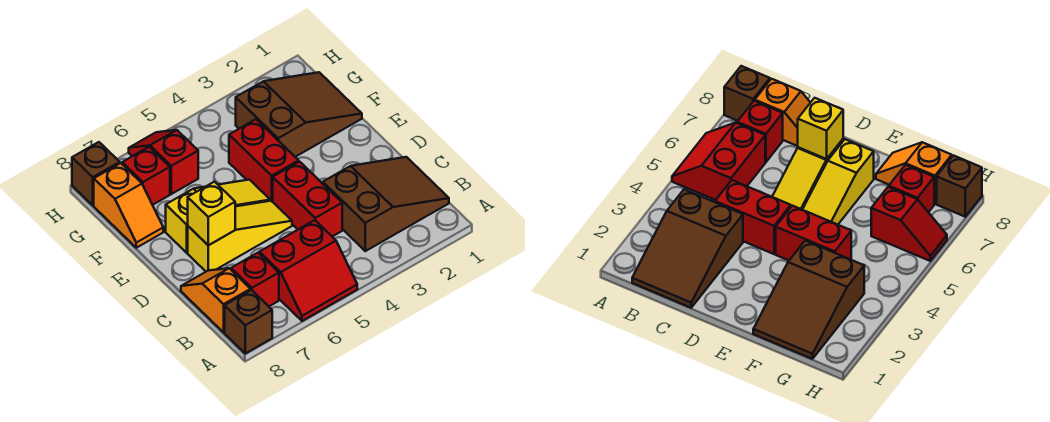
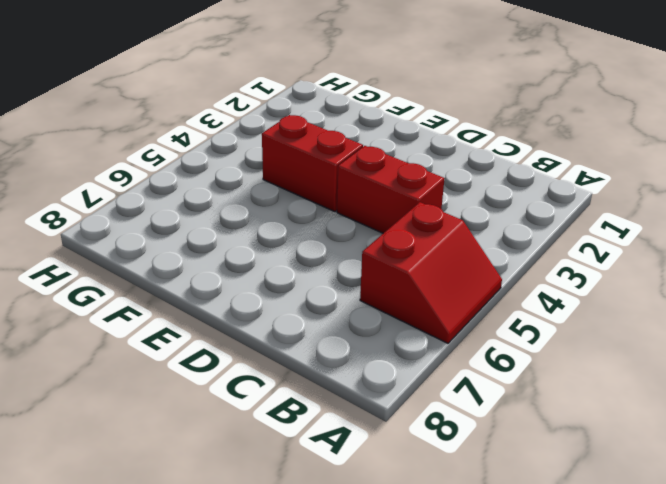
none -> brown brick A8 level 1
none -> brown slope B1:C3 level 1 top 3
none -> red brick B7 level 1

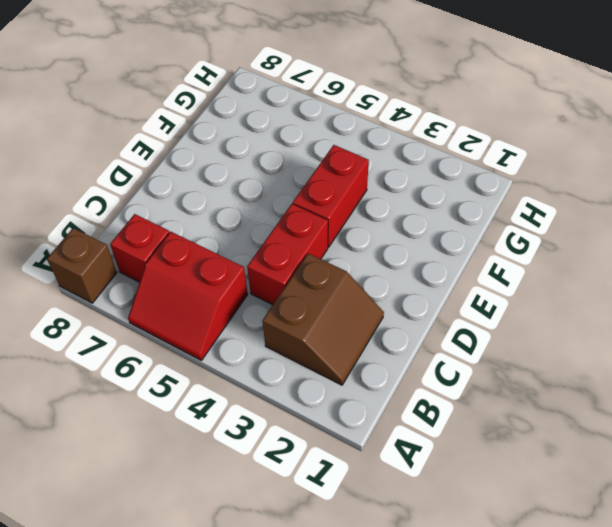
brown slope B2:C3 level 1 top 3 -> brown slope B1:C3 level 1 top 3
none -> orange slope B8:C8 level 1 top B
none -> yellow slope D5:D7 level 1 top 7
none -> yellow slope E5:E7 level 1 top 7

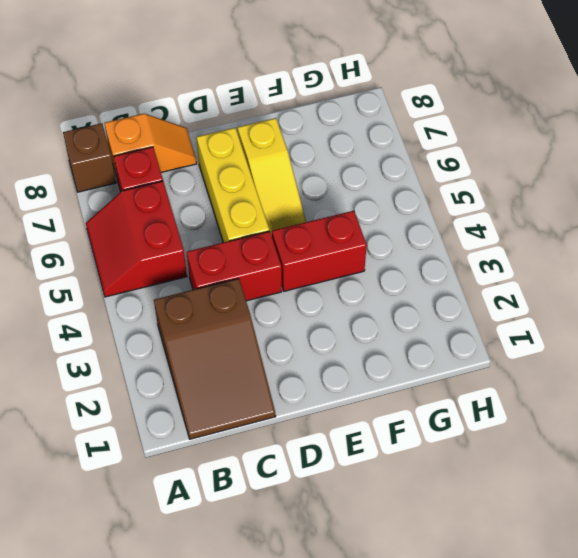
yellow brick D5:D7 level 1 -> yellow slope D5:D7 level 1 top 7
none -> brown slope F1:G3 level 1 top 3
none -> orange slope F8:G8 level 1 top G
none -> red slope G6:H6 level 1 top G

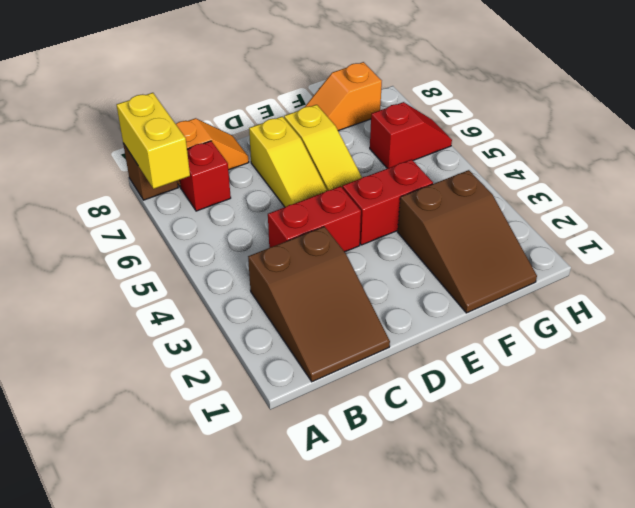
yellow brick A7:A8 level 2 -> none
none -> red slope A5:B6 level 1 top B
none -> red brick G7 level 1
none -> brown brick H8 level 1

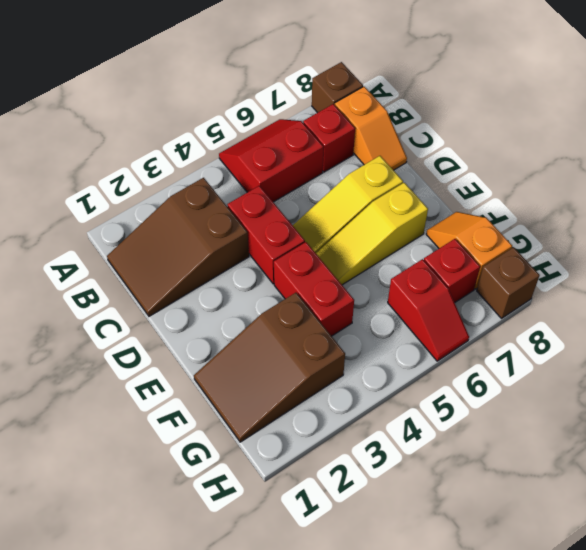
none -> yellow brick D7 level 2

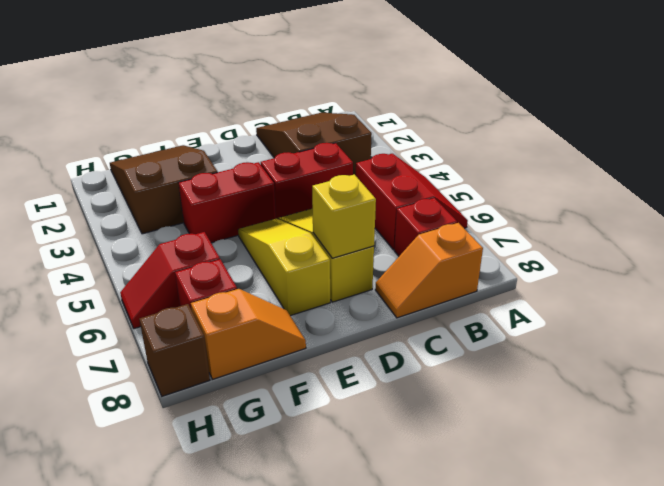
none -> brown brick A8 level 1

